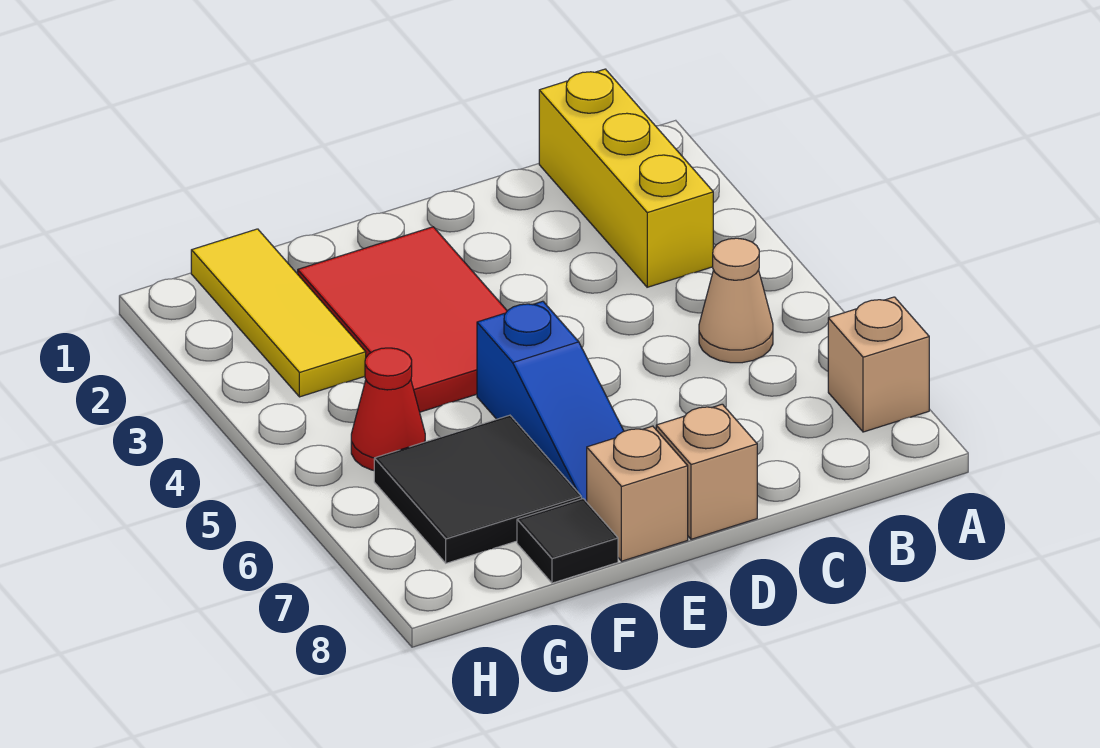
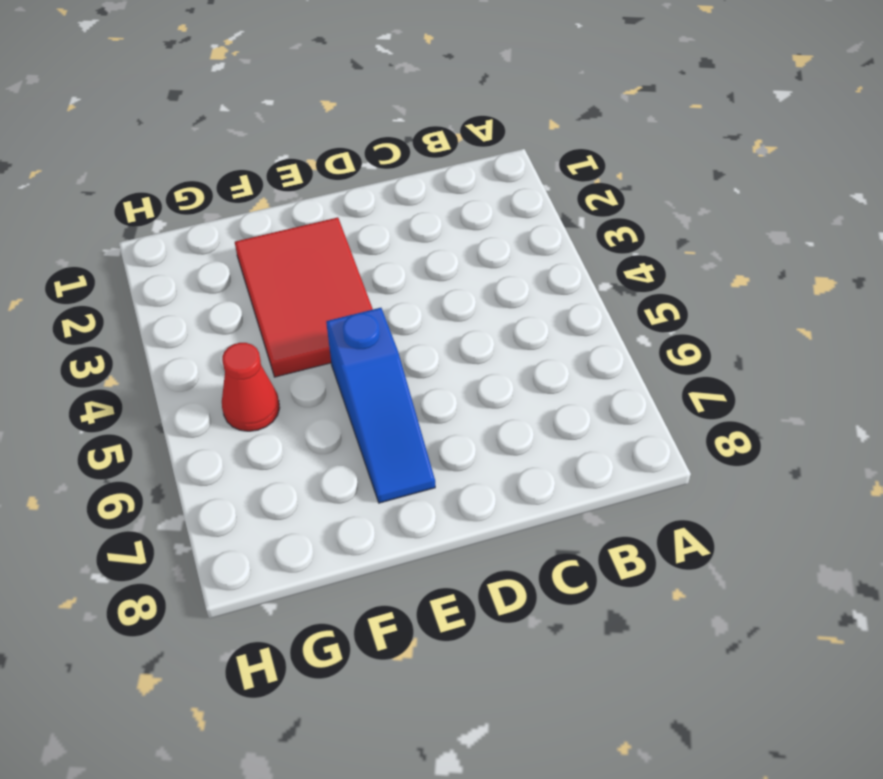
none -> tan brick A7 level 1
none -> yellow brick B1:B3 level 1

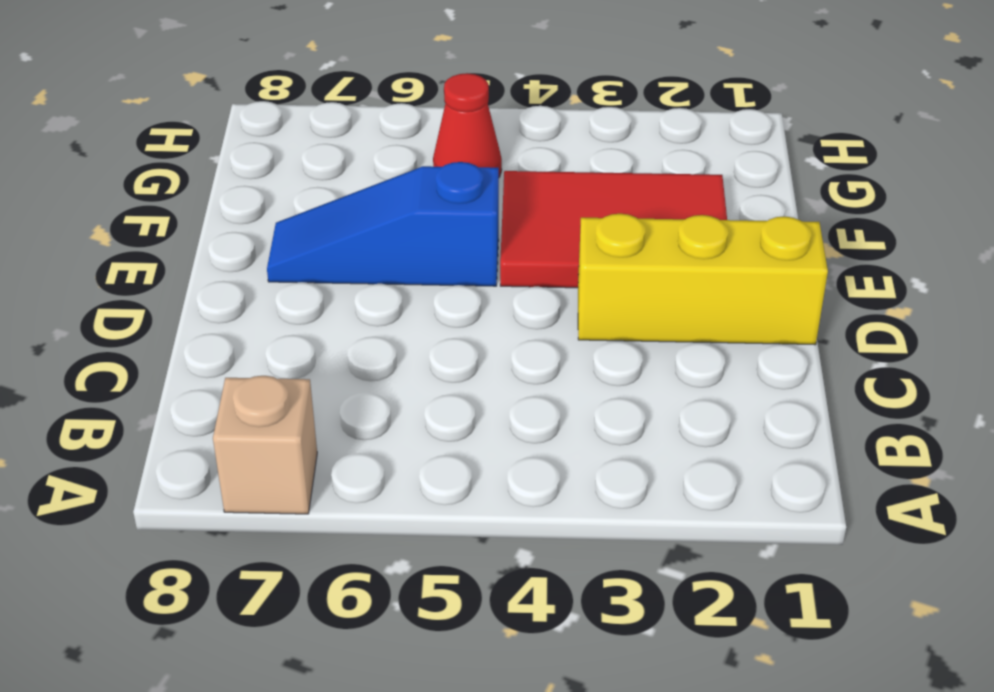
yellow brick D1:D3 level 1 -> yellow brick B1:B3 level 1
none -> tan cone B5 level 1
none -> tan brick D8 level 1

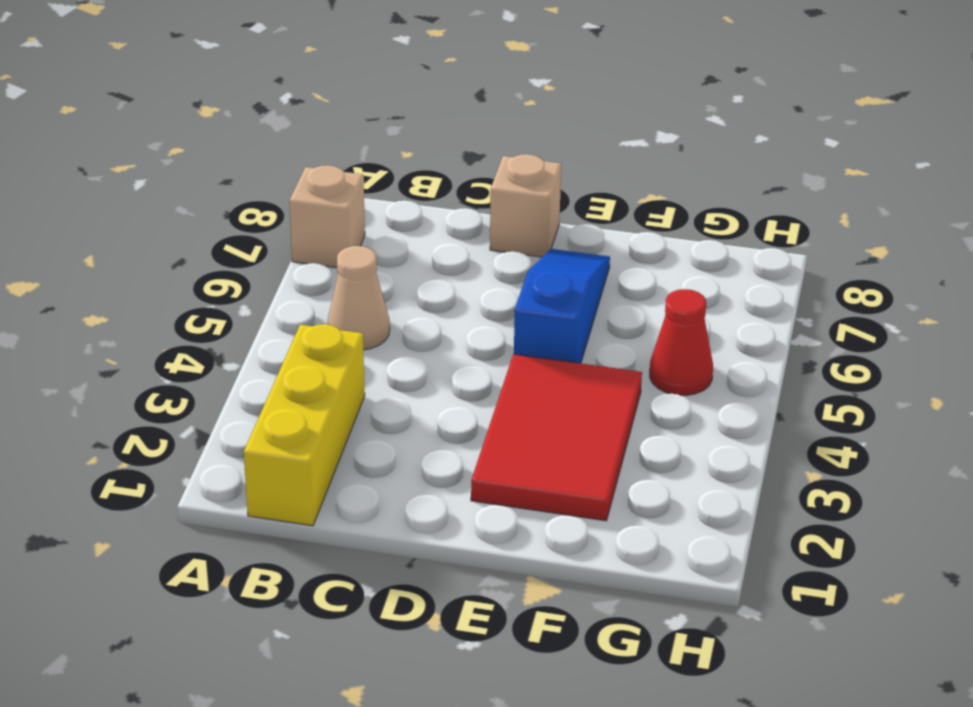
none -> tan brick E8 level 1
none -> black tile F6:G7 level 1

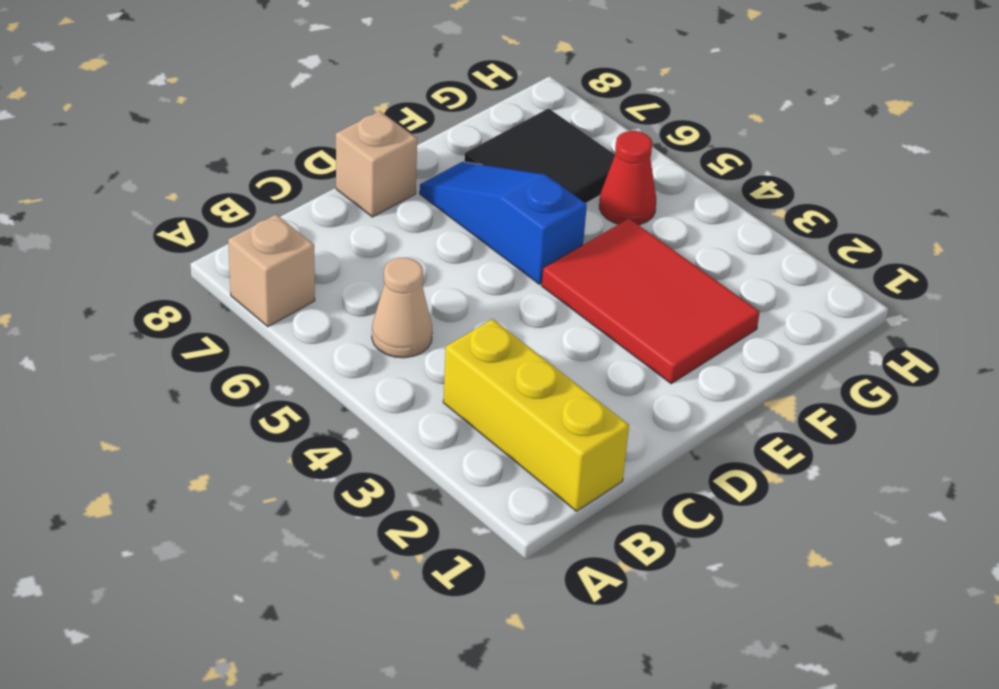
none -> tan brick E8 level 1
none -> black tile F8 level 1

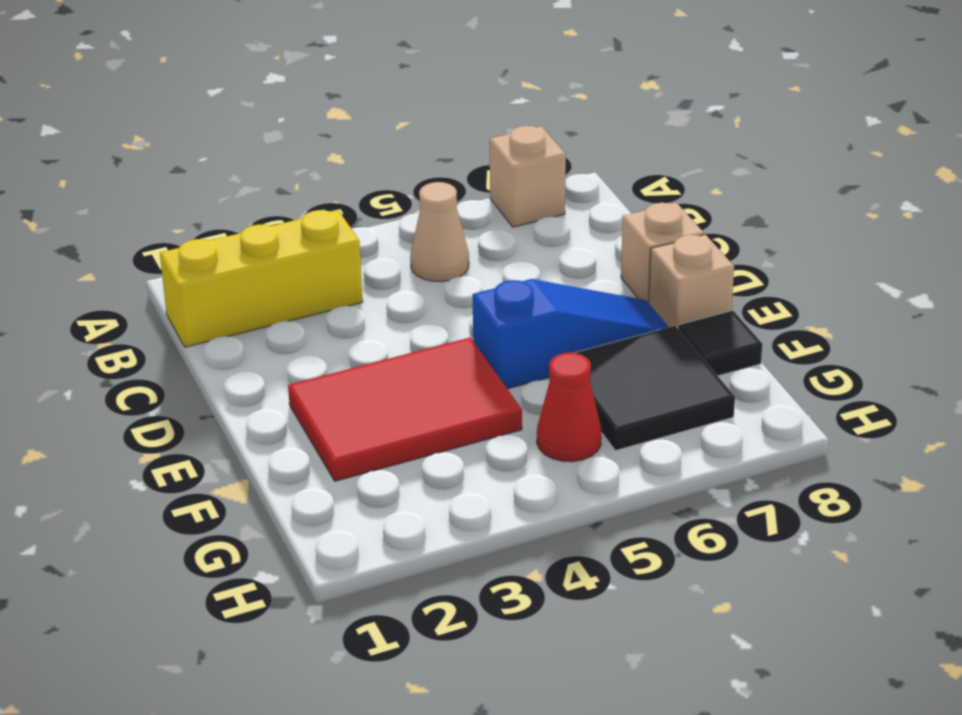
none -> yellow tile G1:G3 level 1

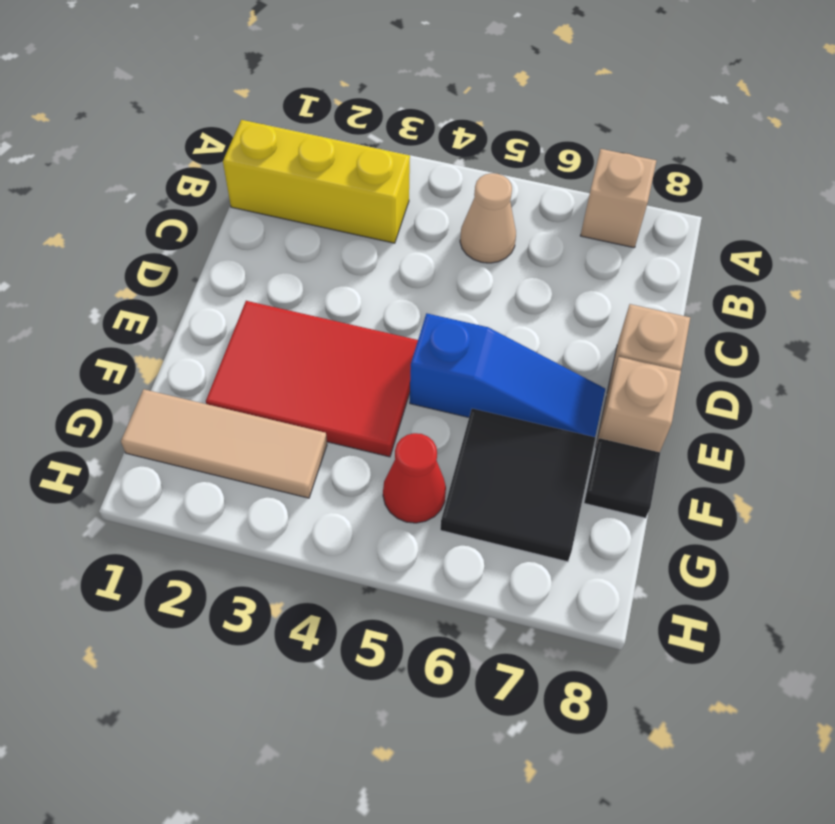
tan tile G1:G3 level 1 -> yellow tile G1:G3 level 1

